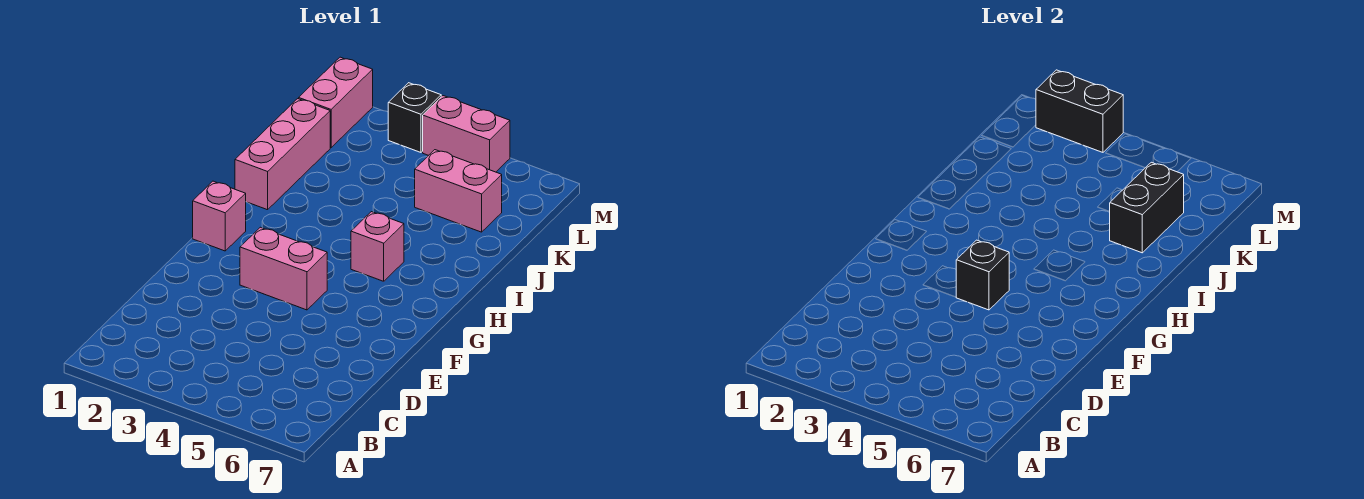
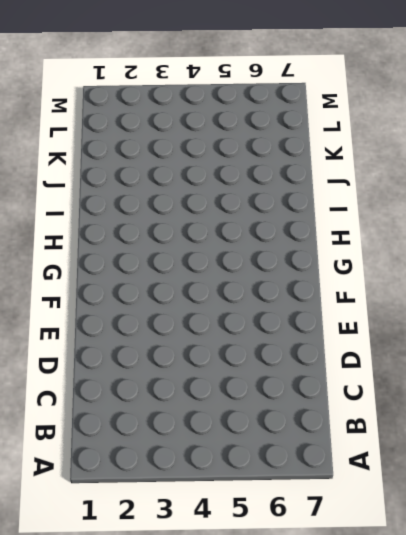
none -> pink brick F3:F4 level 1
none -> pink brick G1 level 1

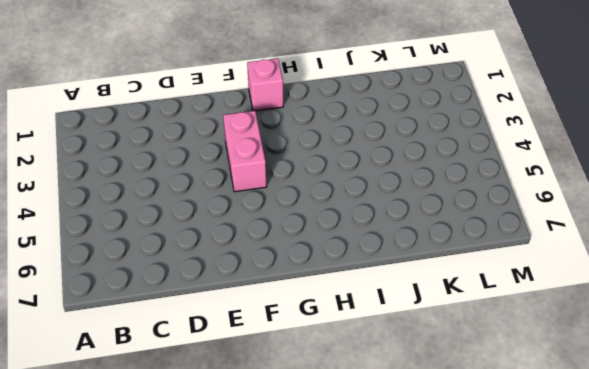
none -> pink brick H5 level 1
none -> pink brick I1:K1 level 1

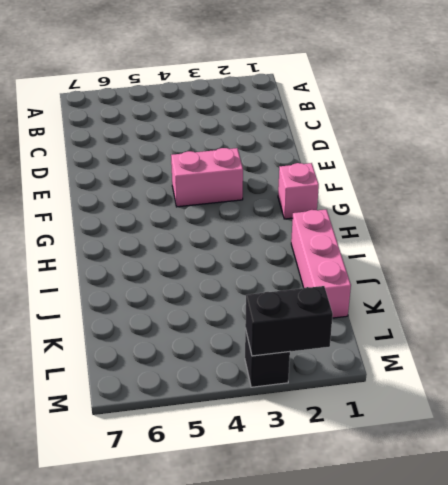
none -> pink brick H5 level 1
none -> pink brick K5:K6 level 1

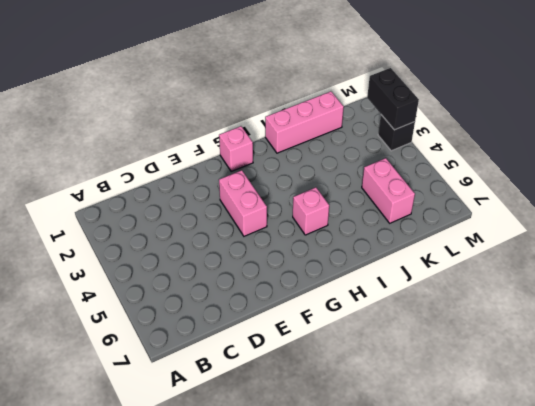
none -> pink brick L1:M1 level 1
none -> pink brick M4:M5 level 1

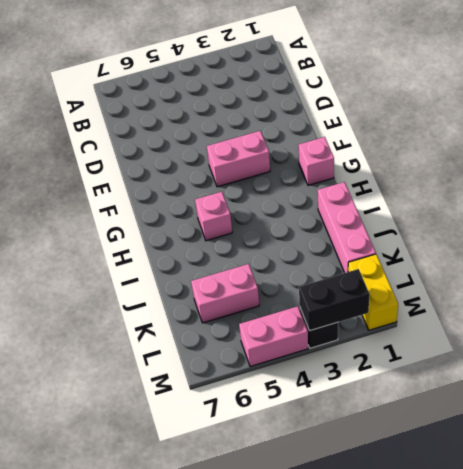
yellow brick L1:M1 level 1 -> pink brick L1:M1 level 1
none -> black brick F4 level 2
none -> black brick J6:K6 level 2

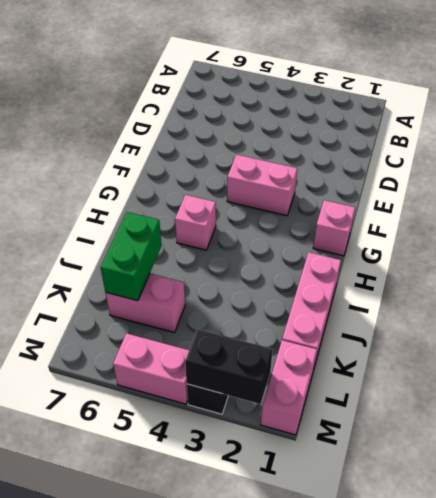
green brick J6:K6 level 2 -> black brick J6:K6 level 2
none -> black brick F4 level 2

